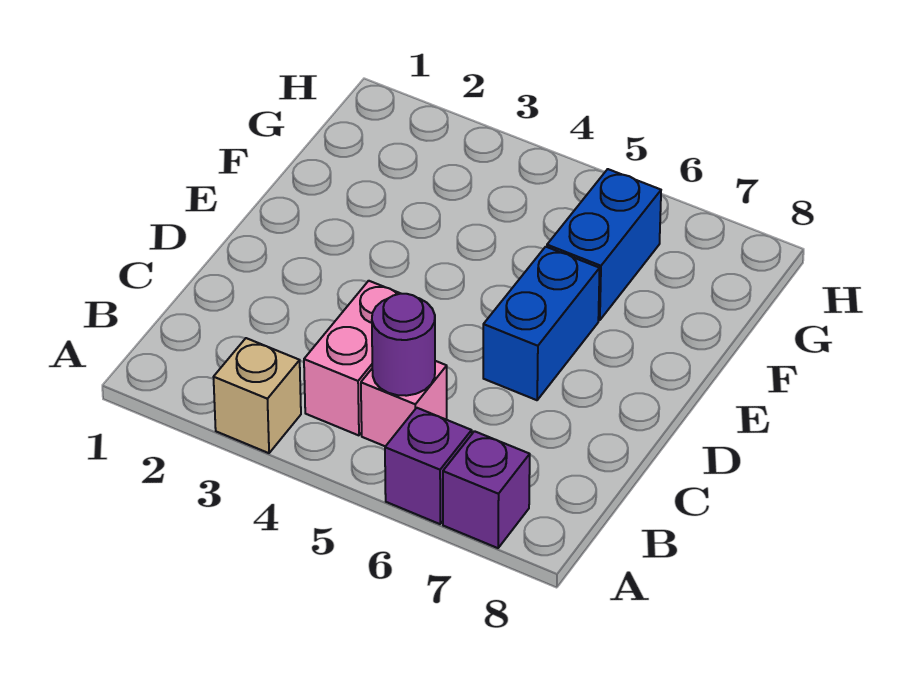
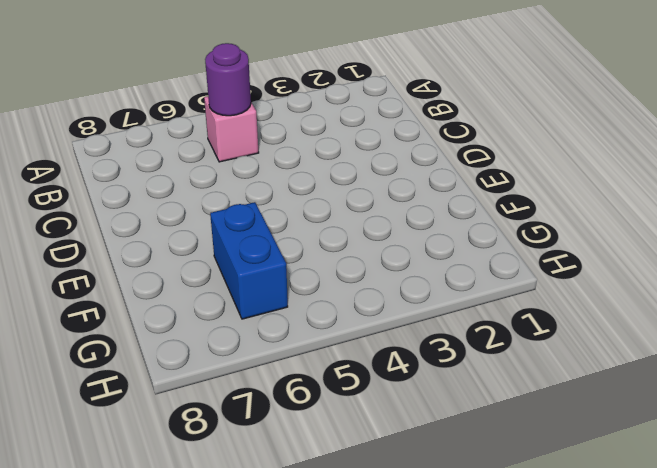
none -> tan brick A3 level 1
none -> purple brick A6 level 1

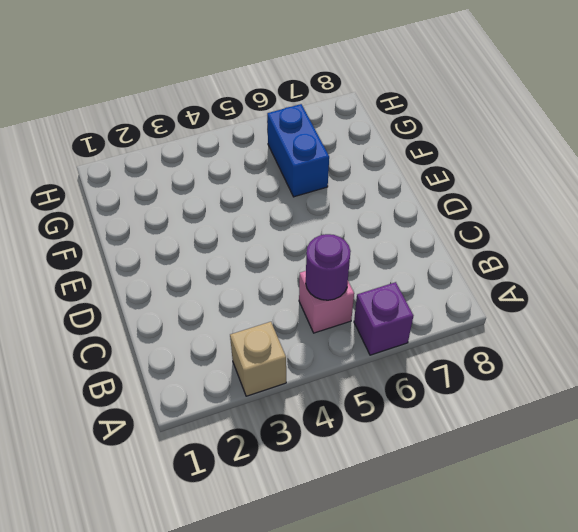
none -> purple brick A7 level 1
none -> pink brick B4:C4 level 1

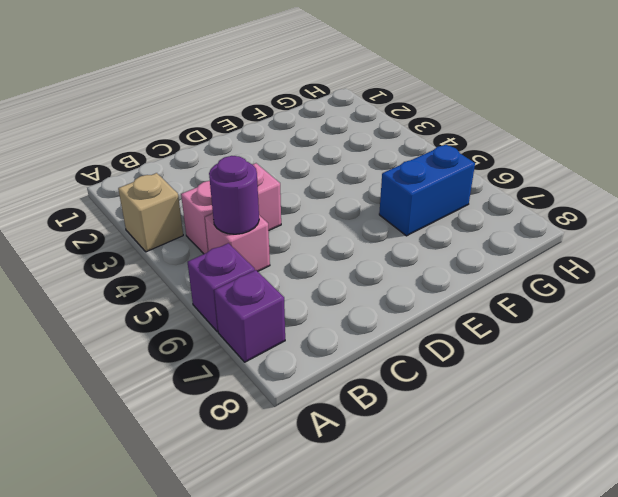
none -> blue brick D6:E6 level 1

